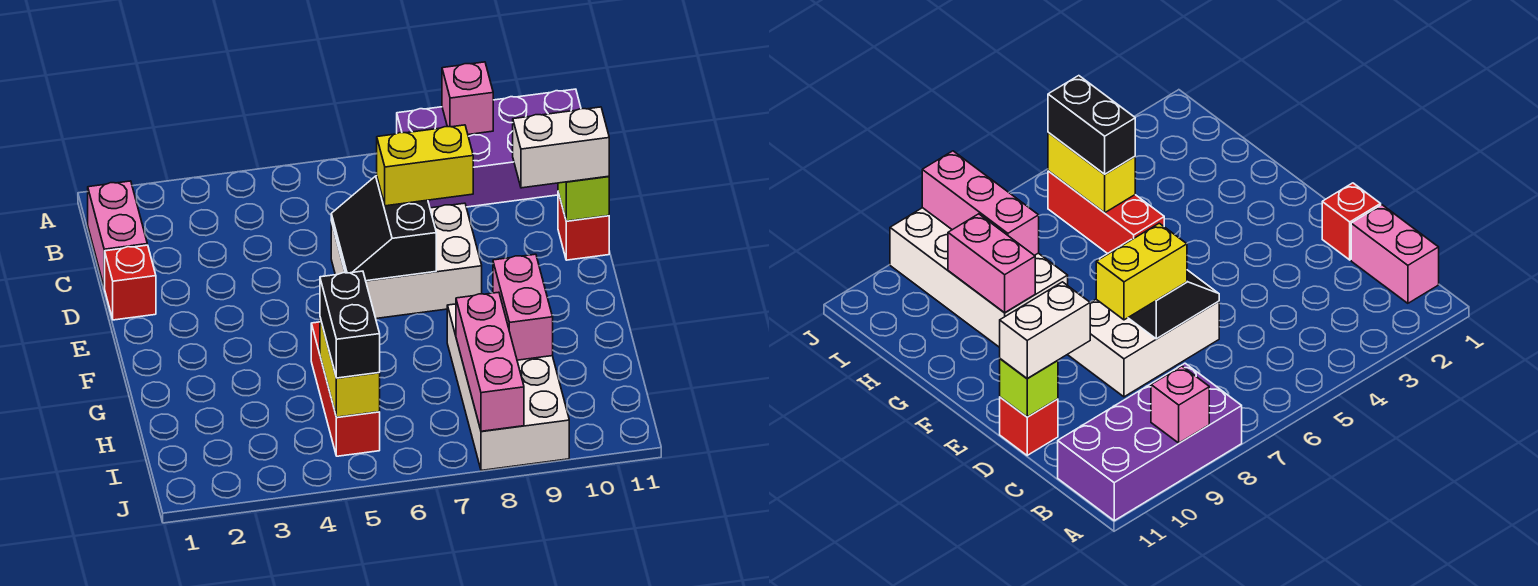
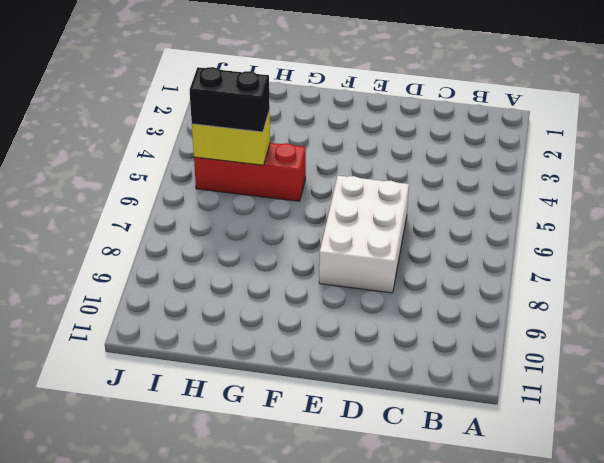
none -> purple brick A8:B11 level 1
none -> pink brick B1:C1 level 1
none -> red brick D1 level 1

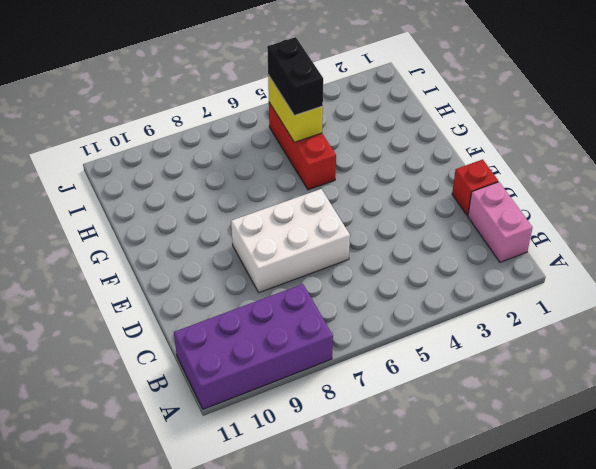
none -> red brick D11 level 1
none -> white brick G8:J9 level 1
none -> pink brick A9 level 2

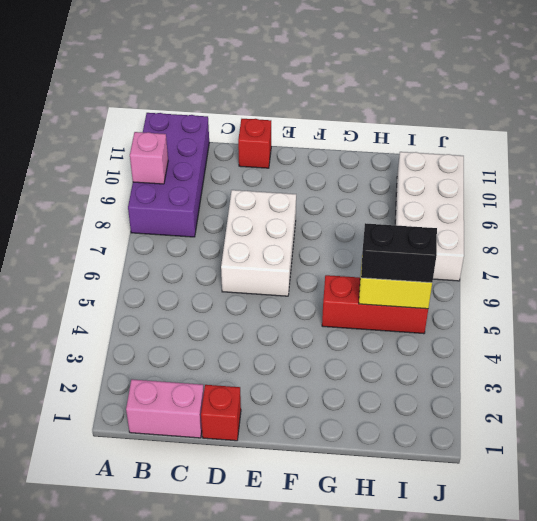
white brick I7:J10 level 1 -> white brick G8:J9 level 1
none -> black slope D6:E7 level 2 top 7
none -> lime brick D11 level 2
none -> pink brick G9:H9 level 2

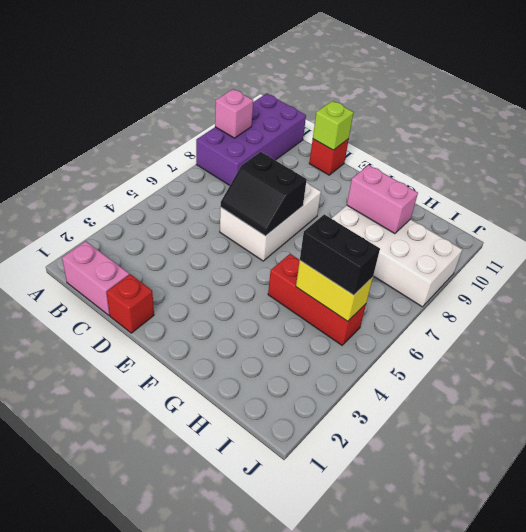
none -> pink brick H8:J8 level 2
none -> yellow brick D7:D8 level 3
none -> white brick D10:D11 level 3

